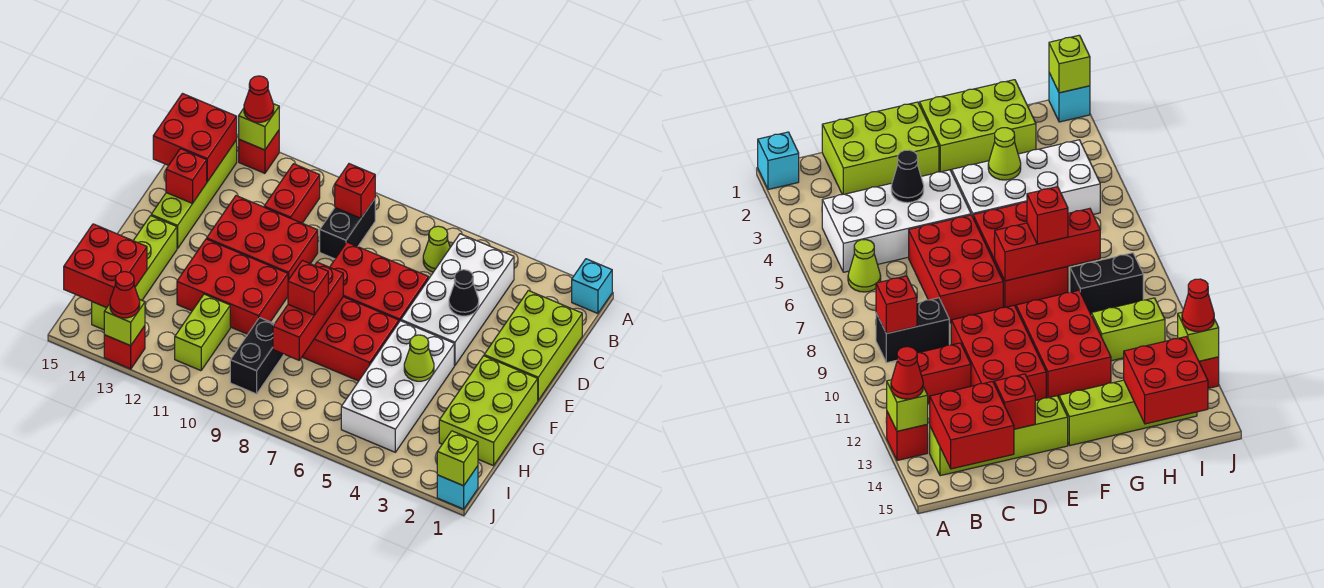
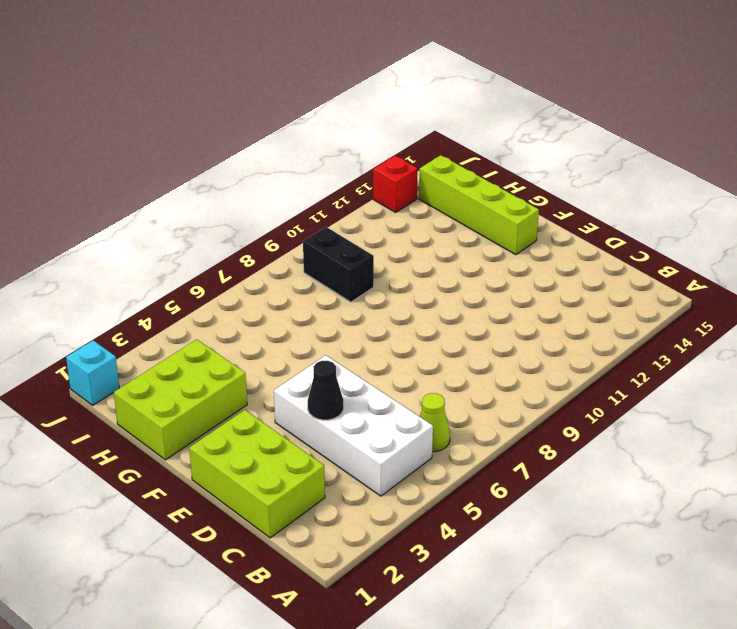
lime brick G1:H3 level 1 -> lime brick F1:H2 level 1
none -> cyan brick A1 level 1
none -> red brick A13 level 1
none -> black brick B9:C9 level 1
none -> red brick B11:C11 level 1

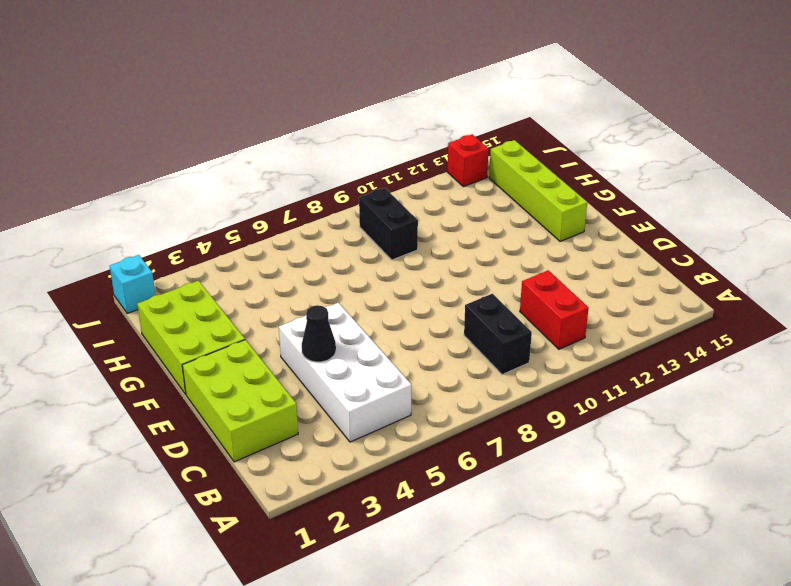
none -> cyan brick A1 level 1
none -> red brick A13 level 1
none -> lime cone B6 level 1
none -> lime brick B14:E14 level 1

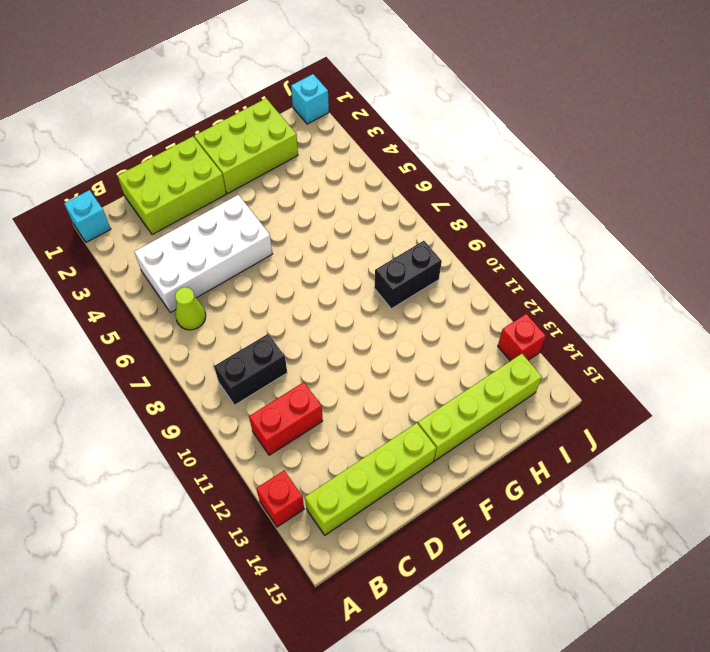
none -> red brick D6:E8 level 1
none -> red brick D10:E12 level 1
none -> white brick F4:I5 level 1
none -> red brick F6:G8 level 1

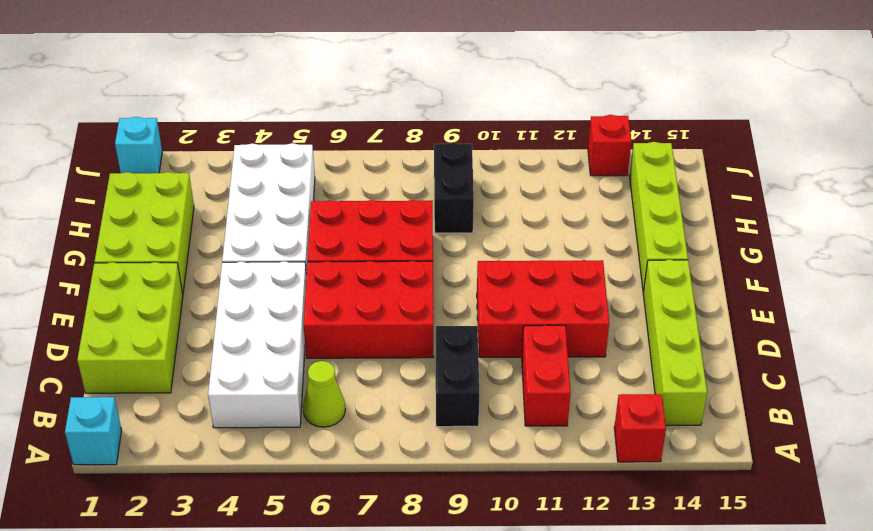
none -> red brick F10:G12 level 1
none -> lime brick H11:I11 level 1
none -> lime brick A13 level 2
none -> red brick B9 level 2

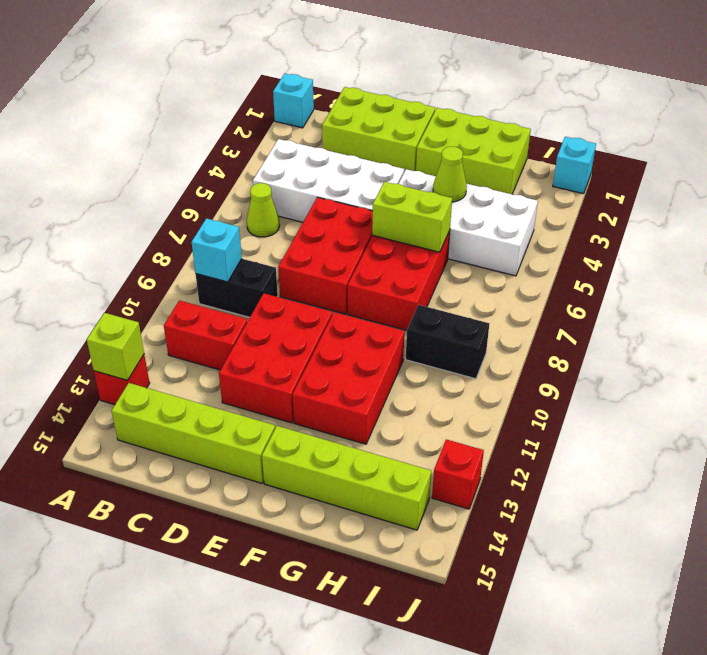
cyan brick B9 level 2 -> red brick B9 level 2
lime brick F6:G6 level 2 -> lime brick H11:I11 level 1
none -> red brick B14:C15 level 2
none -> black cone D4 level 2
none -> red brick D14 level 2
none -> red brick F8:H8 level 2

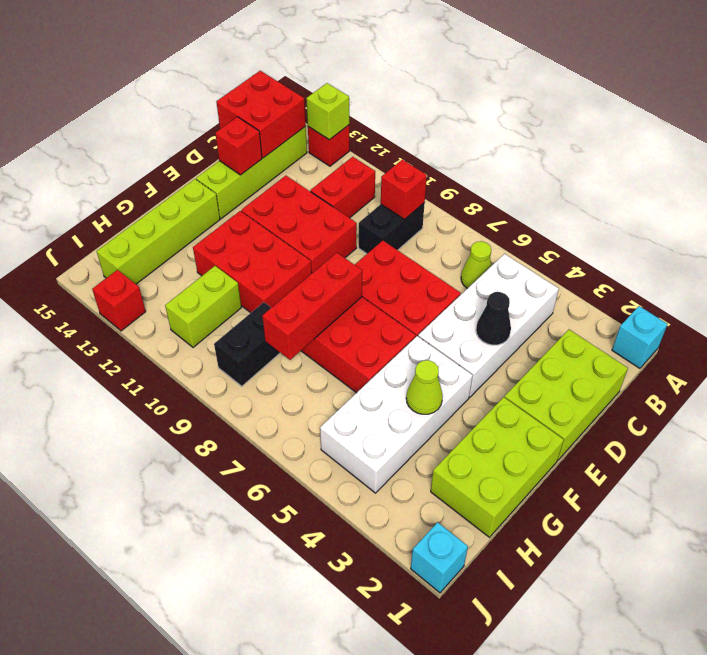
none -> red brick H14:I15 level 2
none -> lime brick J1 level 2
none -> lime brick J13 level 2
none -> red cone A13 level 3

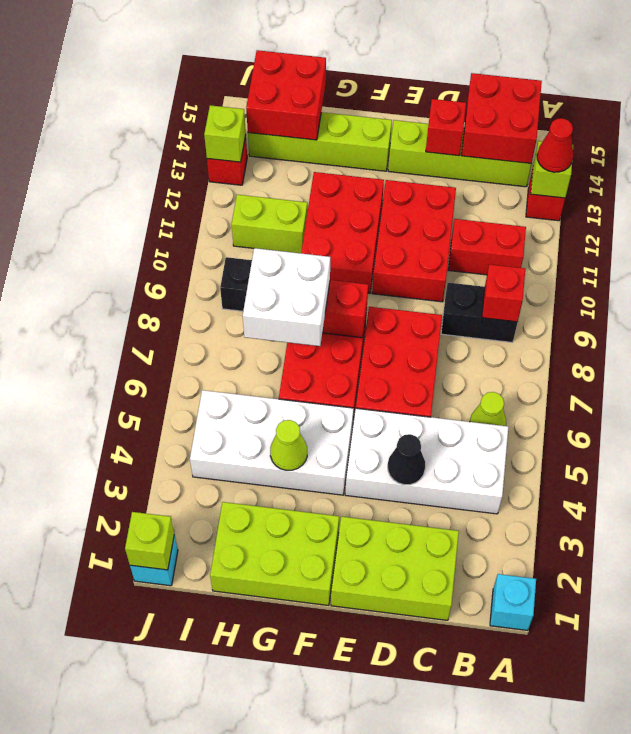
white brick G7:H8 level 3 -> red brick G8 level 3
none -> red cone J13 level 3

